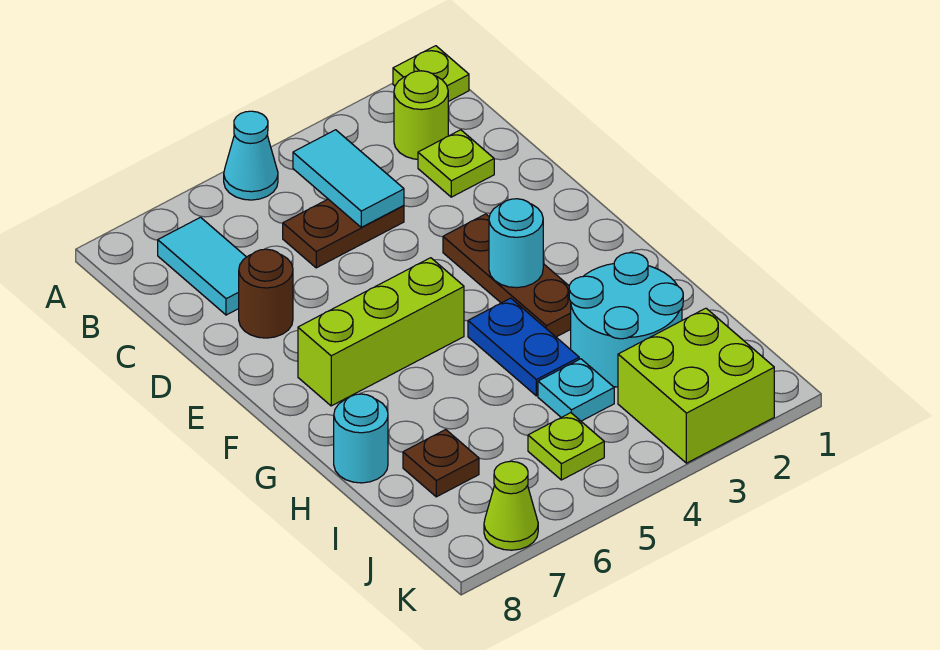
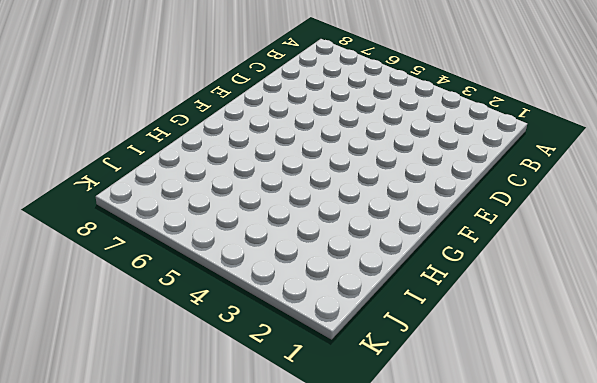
none -> lime plate A1 level 1
none -> cyan cone A5 level 1
none -> lime round brick B2 level 1

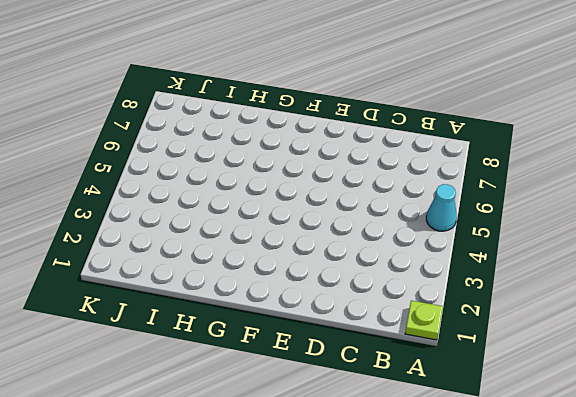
none -> lime round brick B2 level 1
none -> cyan tile B7:C7 level 1
none -> lime plate C2 level 1

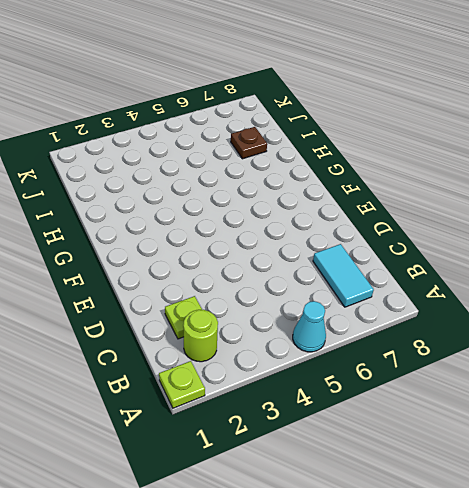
none -> brown plate C4:C5 level 1
none -> brown round brick D7 level 1
none -> brown plate E3:G3 level 1

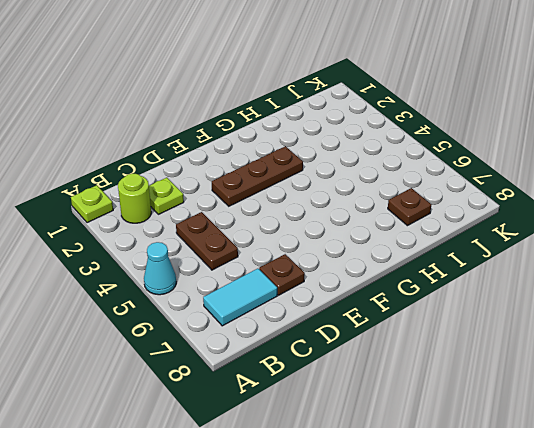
brown plate D7 level 1 -> brown round brick D7 level 1
none -> lime brick F5:F7 level 1
none -> blue plate G4:H4 level 1
none -> cyan round brick H2:I3 level 1

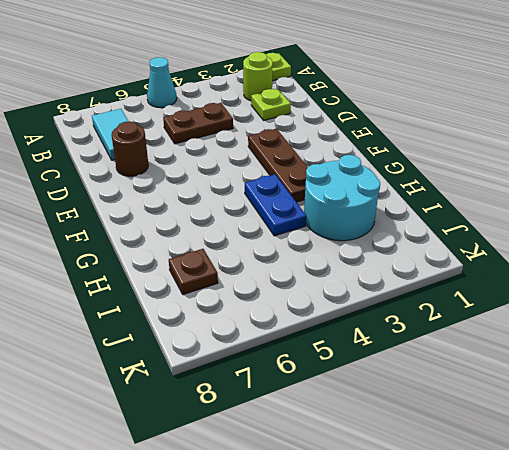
none -> lime brick F5:F7 level 1
none -> cyan round brick H8 level 1
none -> cyan plate I4 level 1

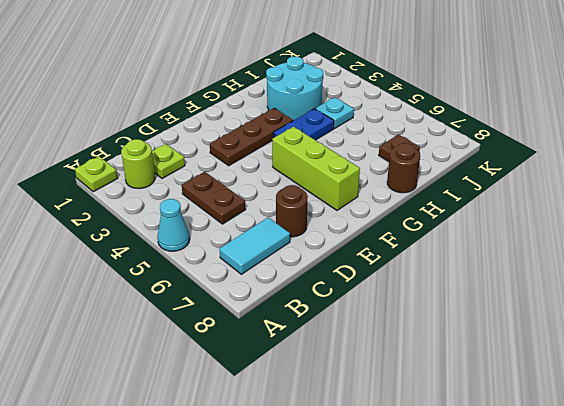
brown round brick H8 level 1 -> cyan round brick H8 level 1
none -> lime brick J2:K3 level 1
none -> lime plate J5 level 1
none -> lime cone K7 level 1

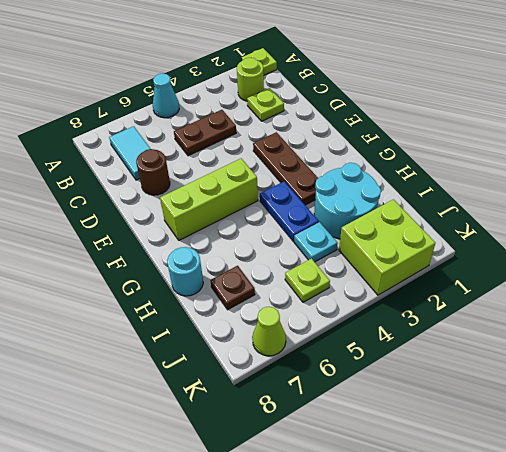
none -> cyan tile B4:C4 level 2
none -> cyan round brick F3 level 2

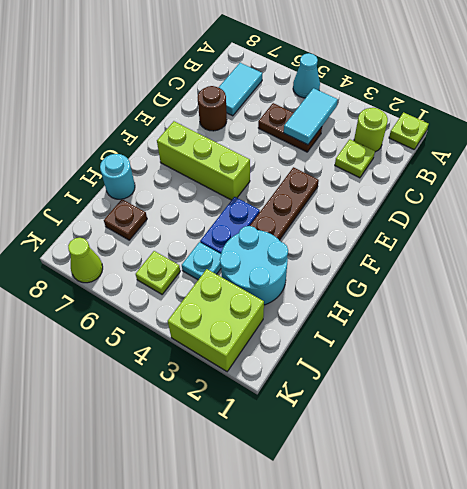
none -> cyan round brick F3 level 2

